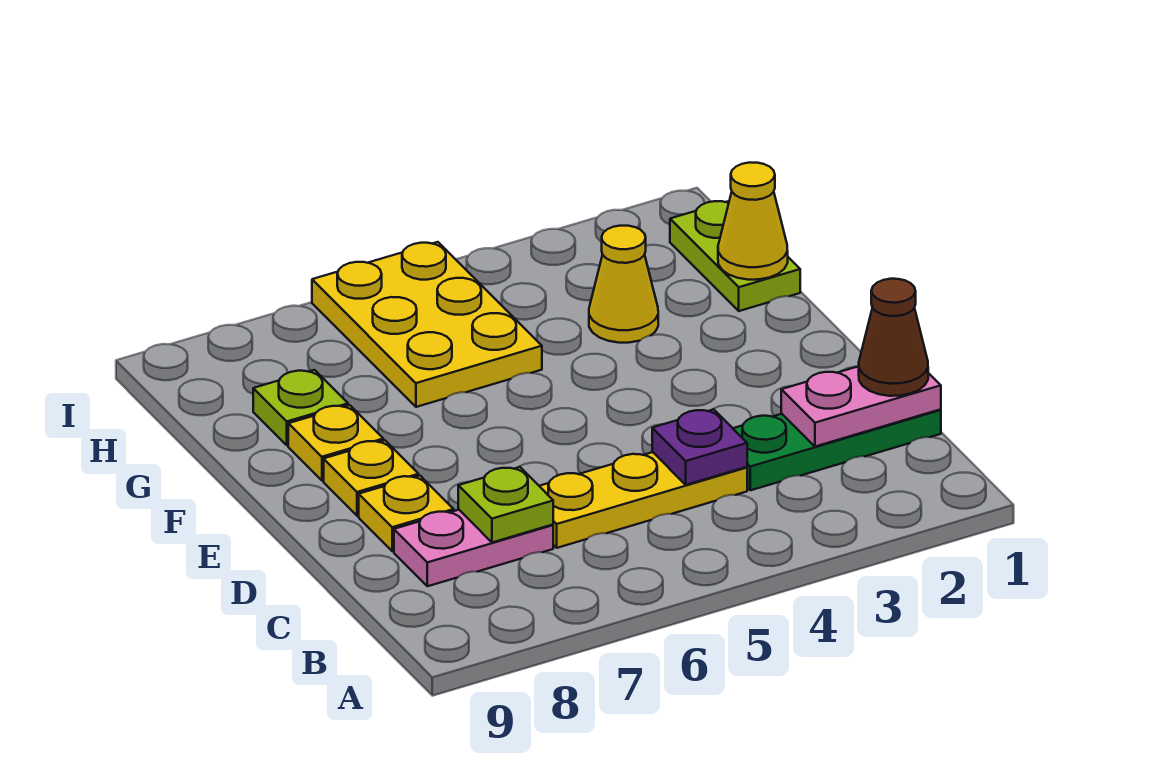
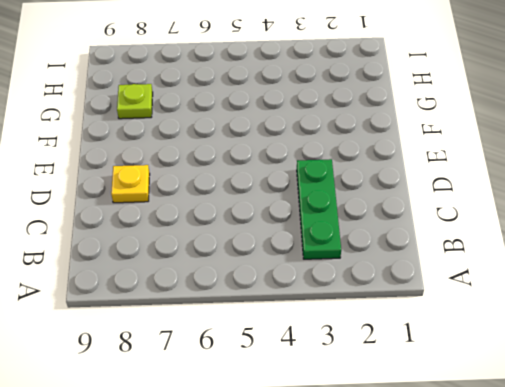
green plate B3:D3 level 1 -> green plate C1:C3 level 1
none -> yellow plate C4:C6 level 1
none -> pink plate C7:C8 level 1
none -> yellow plate E8 level 1

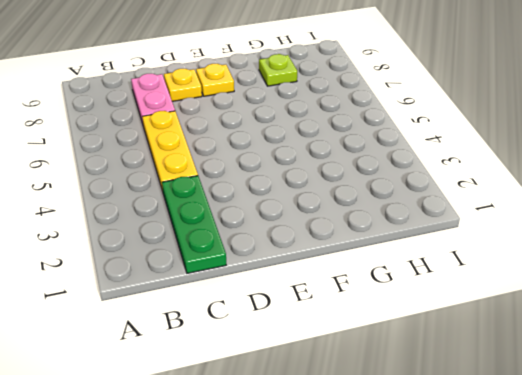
none -> yellow plate F8 level 1
none -> lime plate G1:H1 level 1
none -> yellow cone G3 level 1

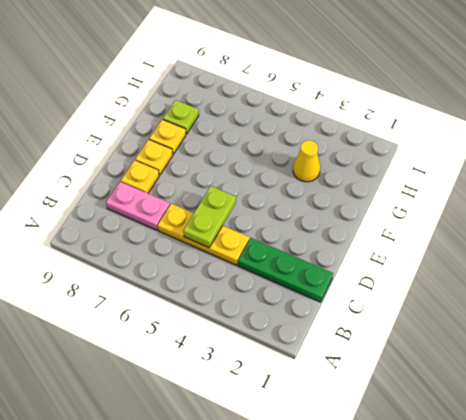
lime plate C5:D5 level 2 -> lime plate G1:H1 level 1
none -> yellow plate G5:I6 level 1
none -> pink plate C1:C2 level 2
none -> purple plate C4 level 2

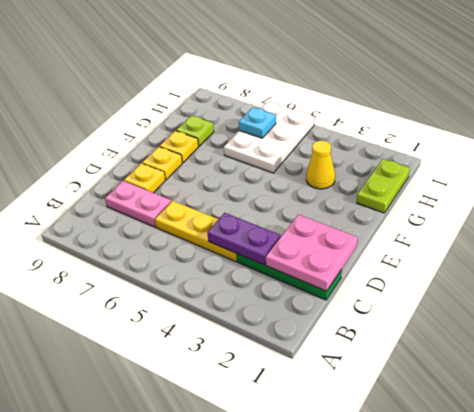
pink plate C1:D2 level 2 -> pink plate C1:C2 level 2
purple plate C3:C4 level 2 -> purple plate C4 level 2
white plate G5:I6 level 1 -> yellow plate G5:I6 level 1
cyan plate H6 level 2 -> none
none -> lime plate C7 level 2
none -> yellow cone G1 level 2
none -> brown cone C1 level 3

